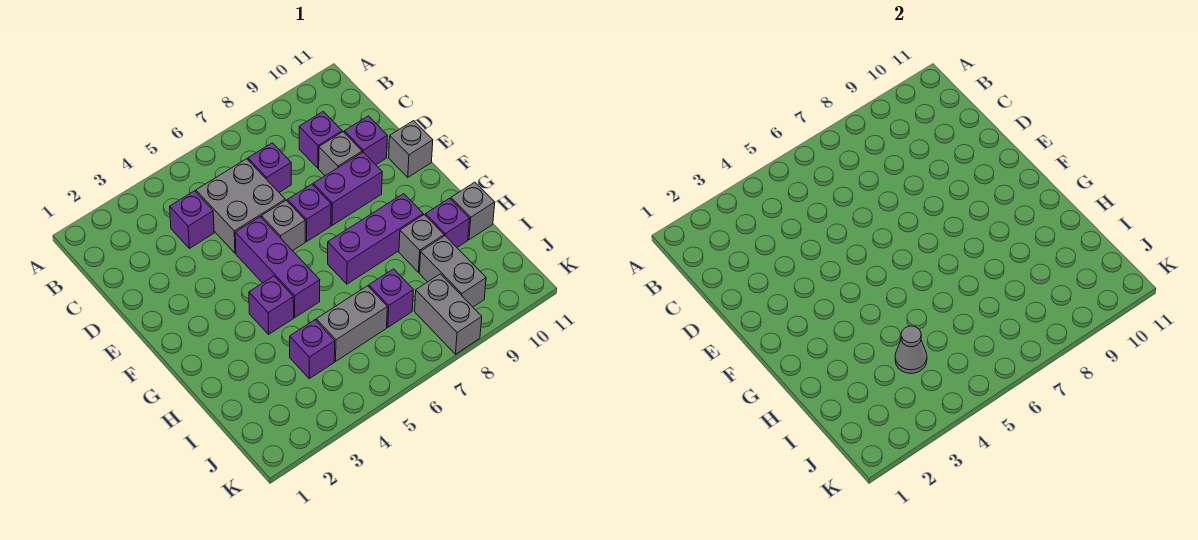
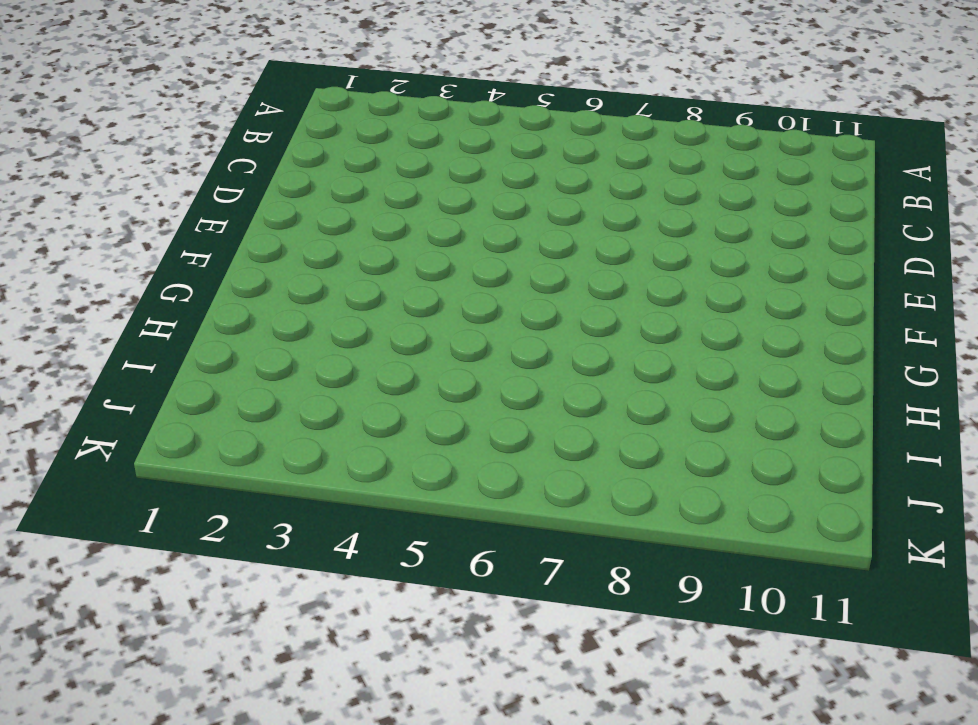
none -> purple brick C4 level 1
none -> grey brick C5:D6 level 1
none -> purple brick C7 level 1

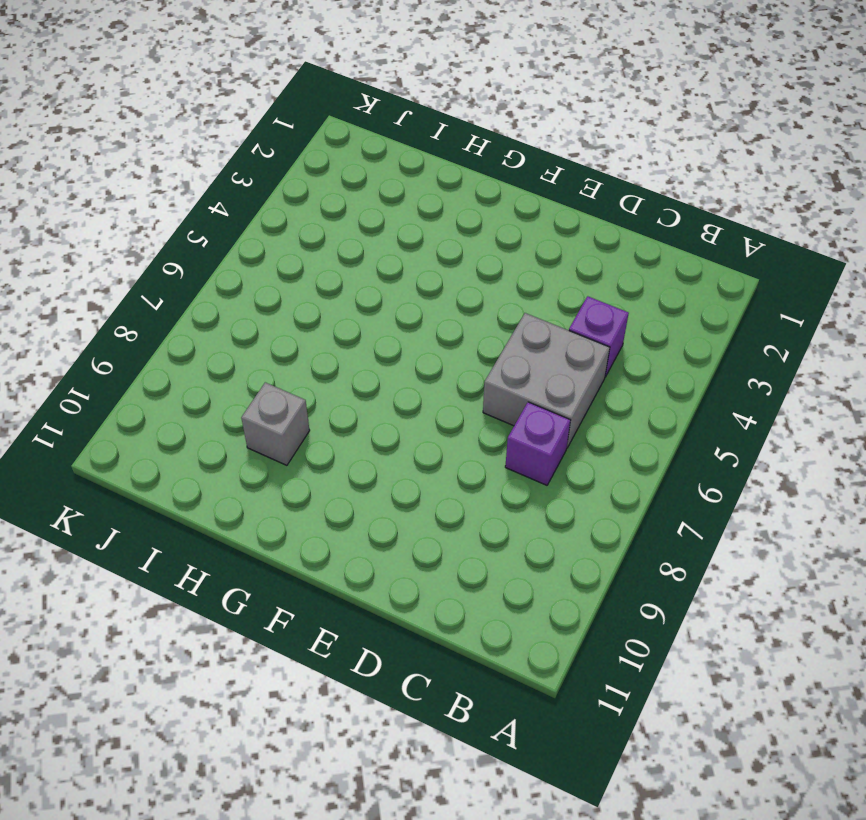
none -> purple brick C9 level 1
none -> grey brick D9 level 1
none -> purple brick D10 level 1

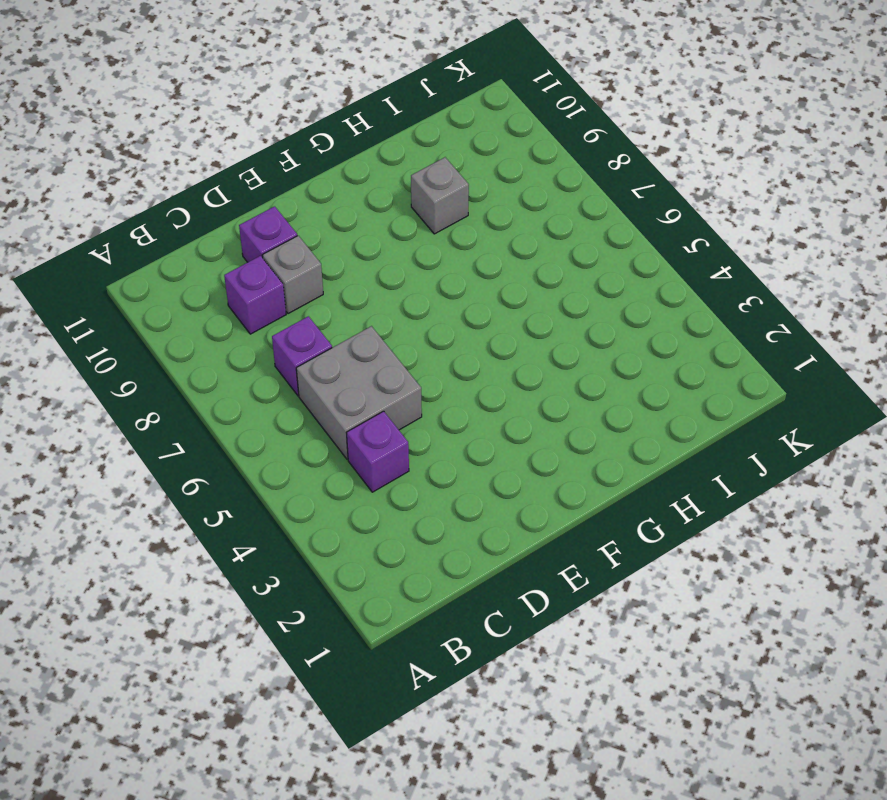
none -> purple brick E5:G5 level 1
none -> grey brick E6 level 1
none -> purple brick E7 level 1

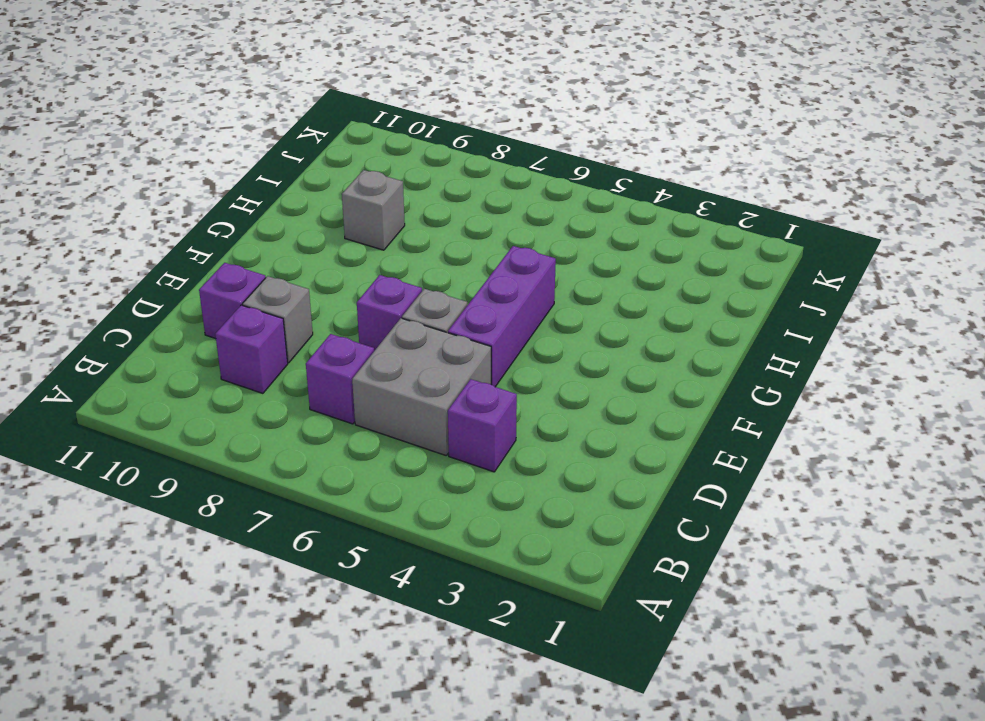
none -> purple brick E8:E9 level 1
none -> grey brick E11 level 1
none -> purple brick G4 level 1

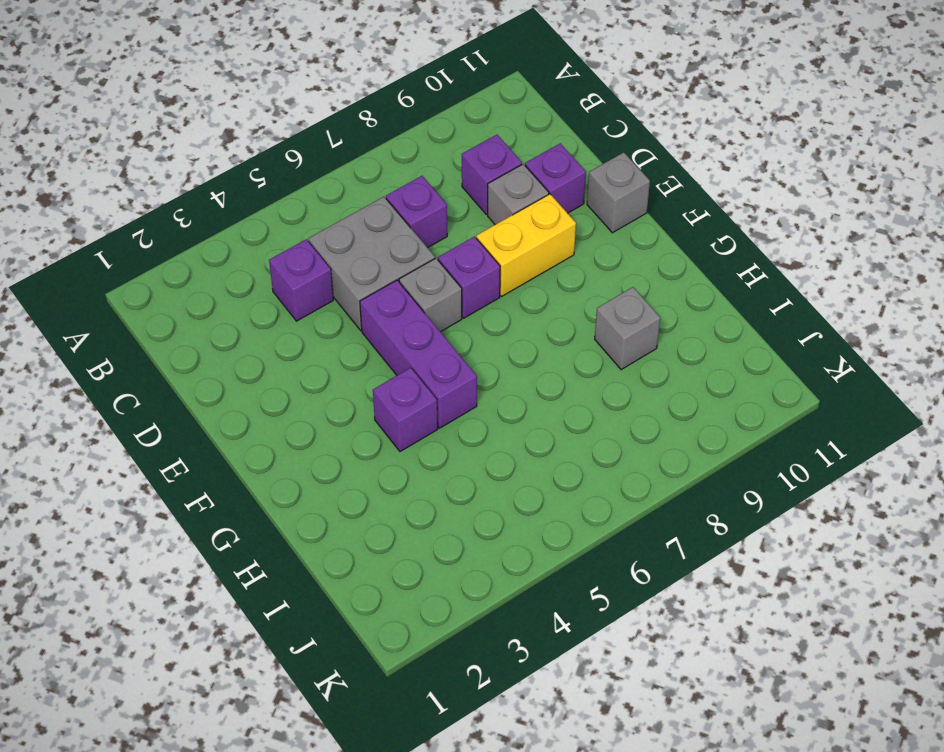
yellow brick E8:E9 level 1 -> purple brick E8:E9 level 1
none -> purple brick G7:G9 level 1
none -> purple brick H10 level 1
none -> grey brick H11 level 1

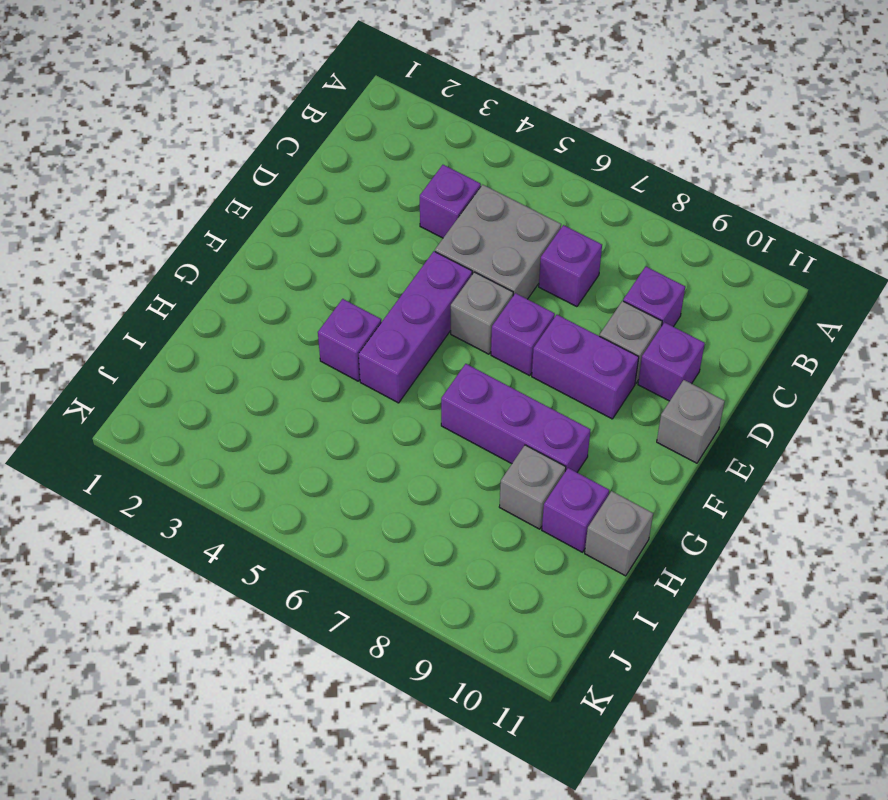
none -> purple brick I4 level 1
none -> grey brick I5:I6 level 1
none -> purple brick I7 level 1

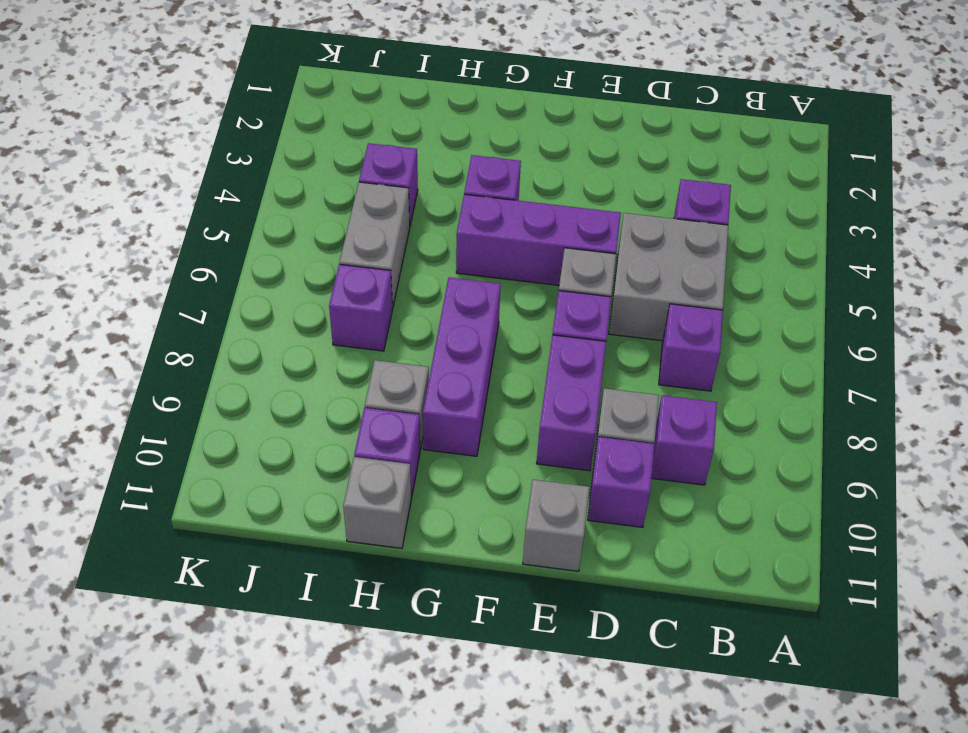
none -> grey brick I9:J9 level 1
none -> grey brick J8:K8 level 1
none -> grey cone I4 level 2

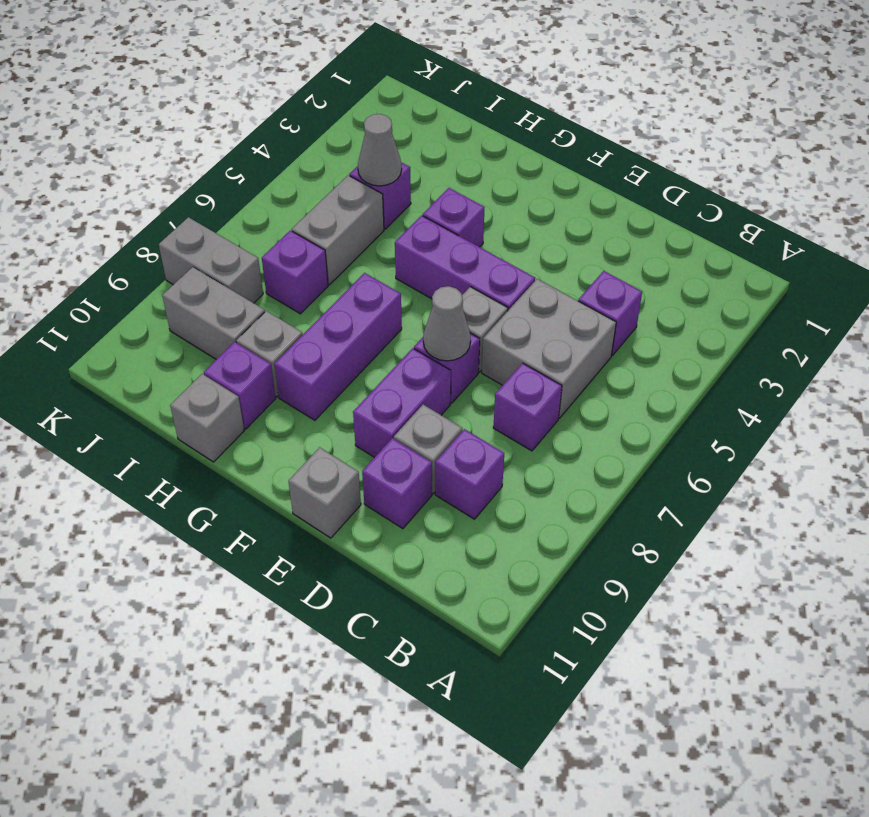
grey cone E7 level 2 -> none

